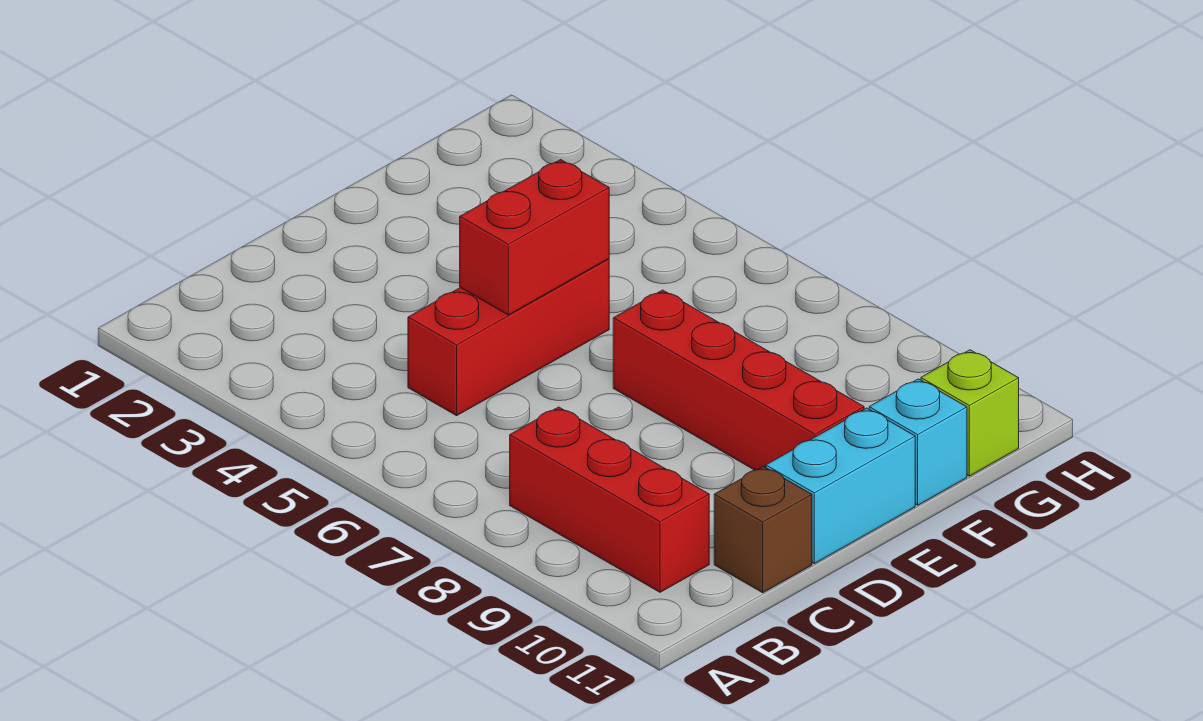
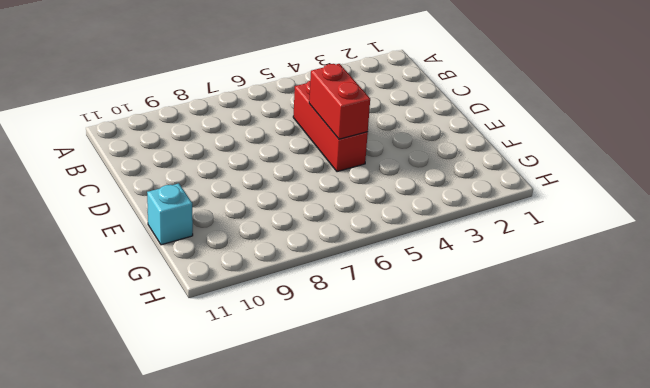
none -> red brick B8:B10 level 1
none -> brown brick C11 level 1

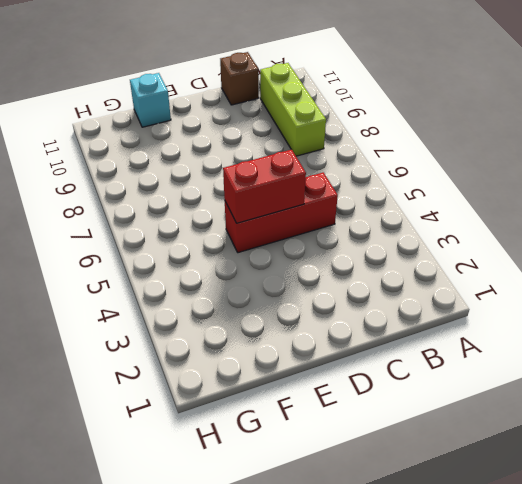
lime brick B8:B10 level 1 -> red brick B8:B10 level 1
none -> cyan brick D11:E11 level 1
none -> red brick E7:E10 level 1

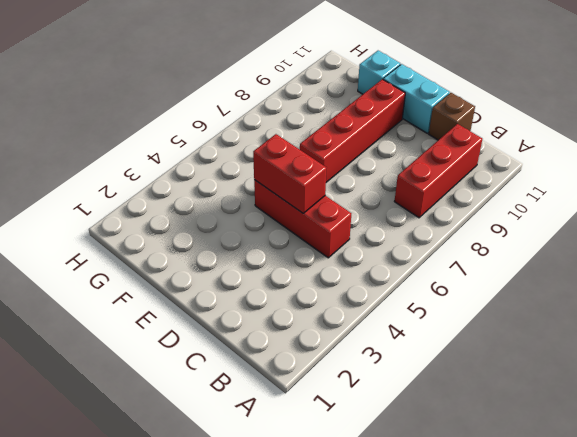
none -> lime brick G11 level 1

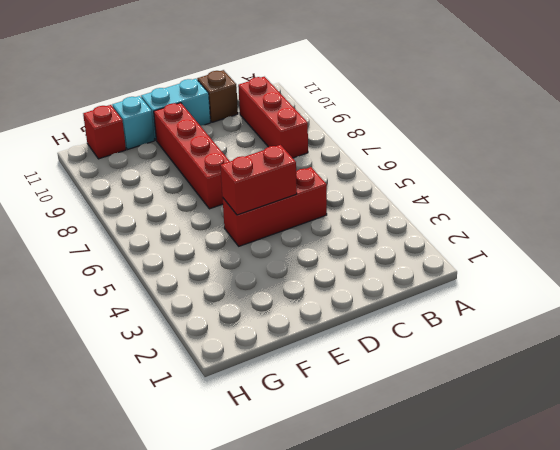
red brick G11 level 1 -> lime brick G11 level 1

